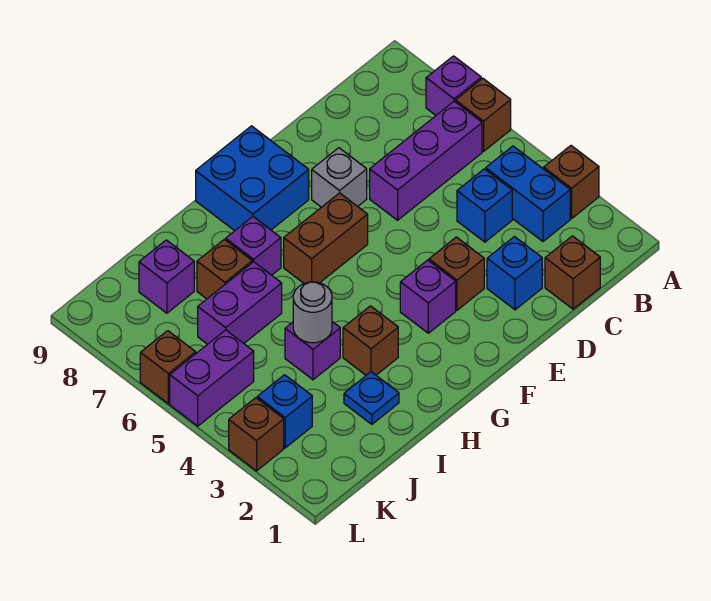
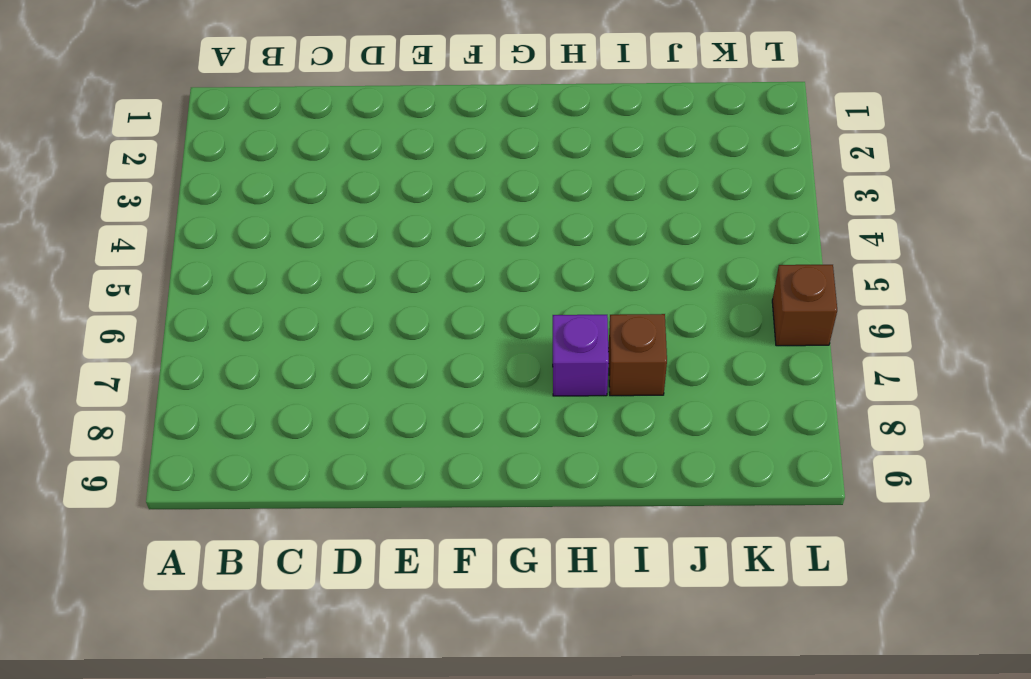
none -> brown brick A3 level 1
none -> brown brick A6 level 1
none -> purple brick A7 level 1

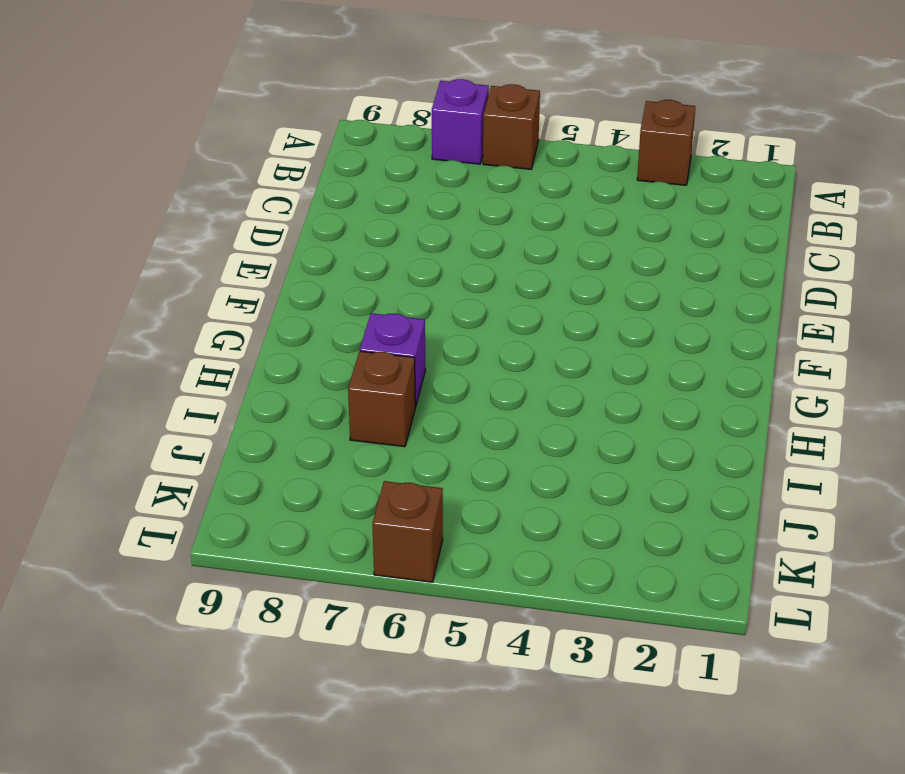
none -> blue brick B3:B4 level 1
none -> purple brick B6:D6 level 1
none -> brown brick C1 level 1

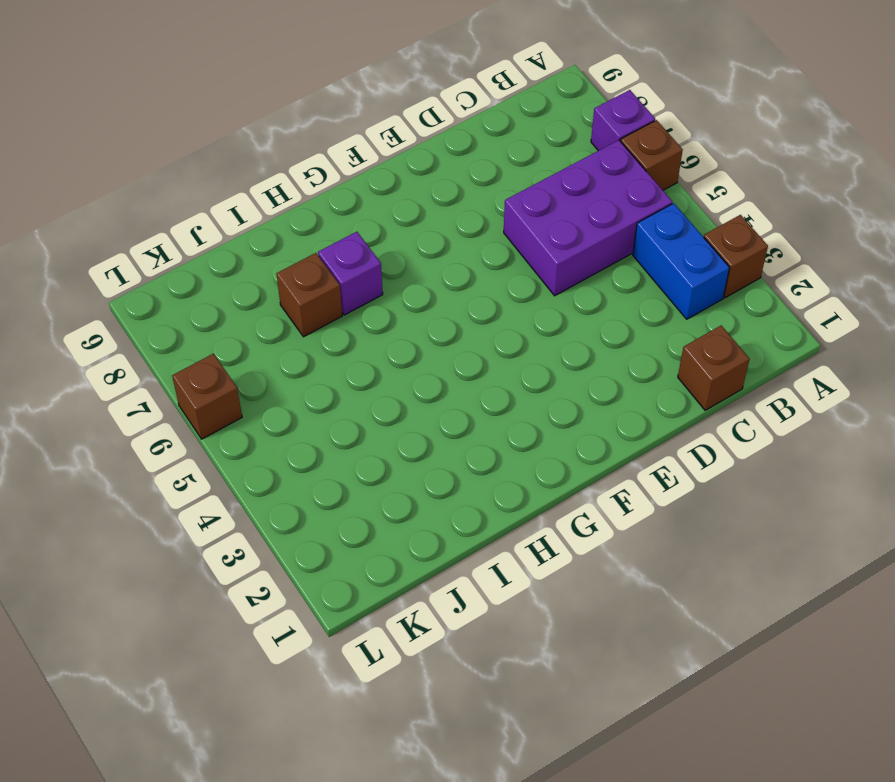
purple brick B5:D6 level 1 -> purple brick B6:D6 level 1
none -> blue brick C4 level 1
none -> blue brick D2 level 1
none -> brown brick E3 level 1

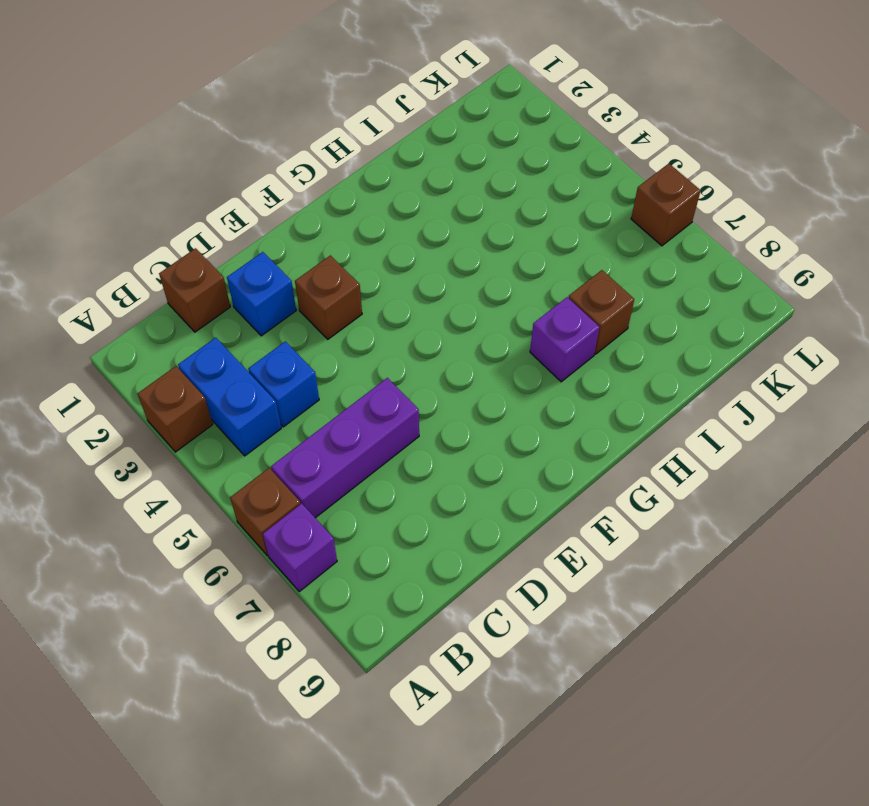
none -> grey brick E7 level 1
none -> purple brick F3 level 1
none -> brown brick F6:G6 level 1

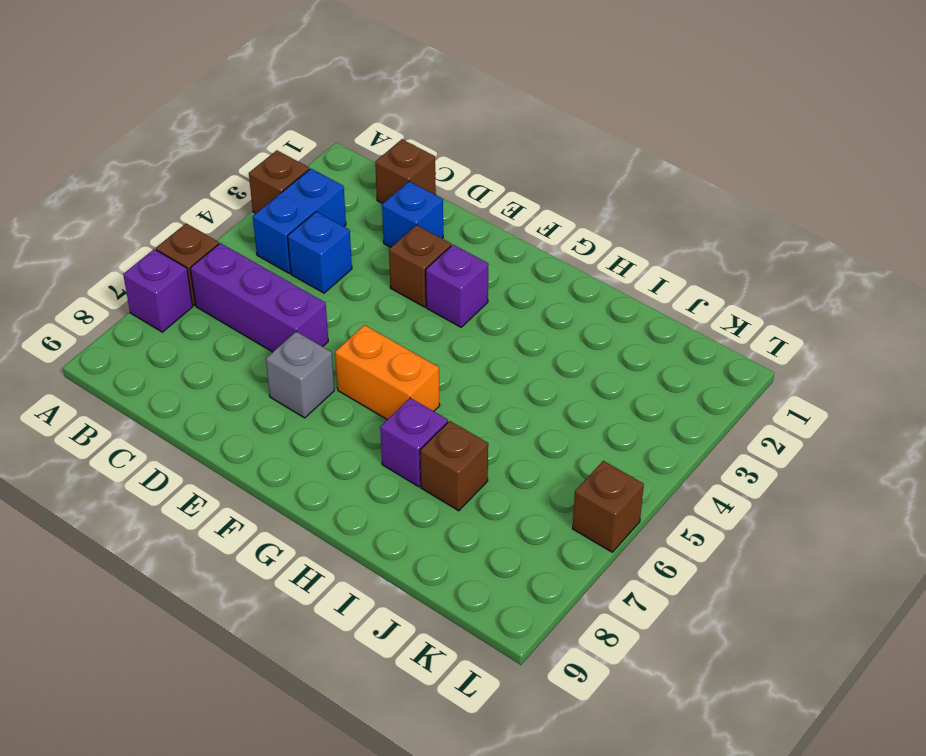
orange brick F6:G6 level 1 -> brown brick F6:G6 level 1
none -> blue brick F8:G9 level 1
none -> brown brick H3 level 1
none -> blue plate I2 level 1

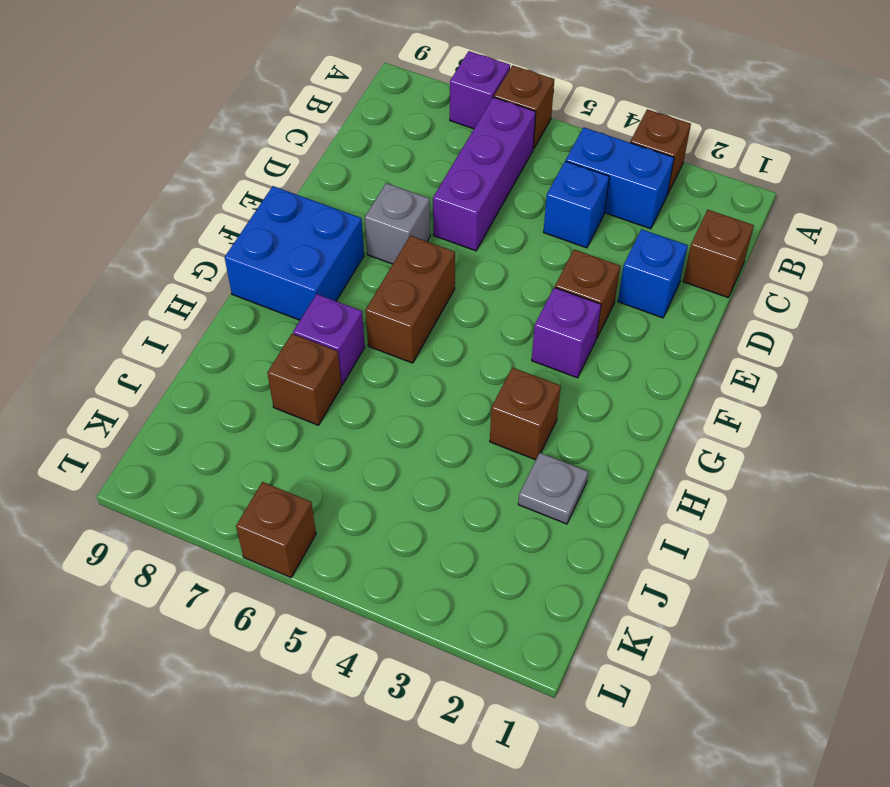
grey plate I2 level 1 -> blue plate I2 level 1
none -> purple brick I4 level 1
none -> purple brick I6:J6 level 1
none -> purple brick J8 level 1

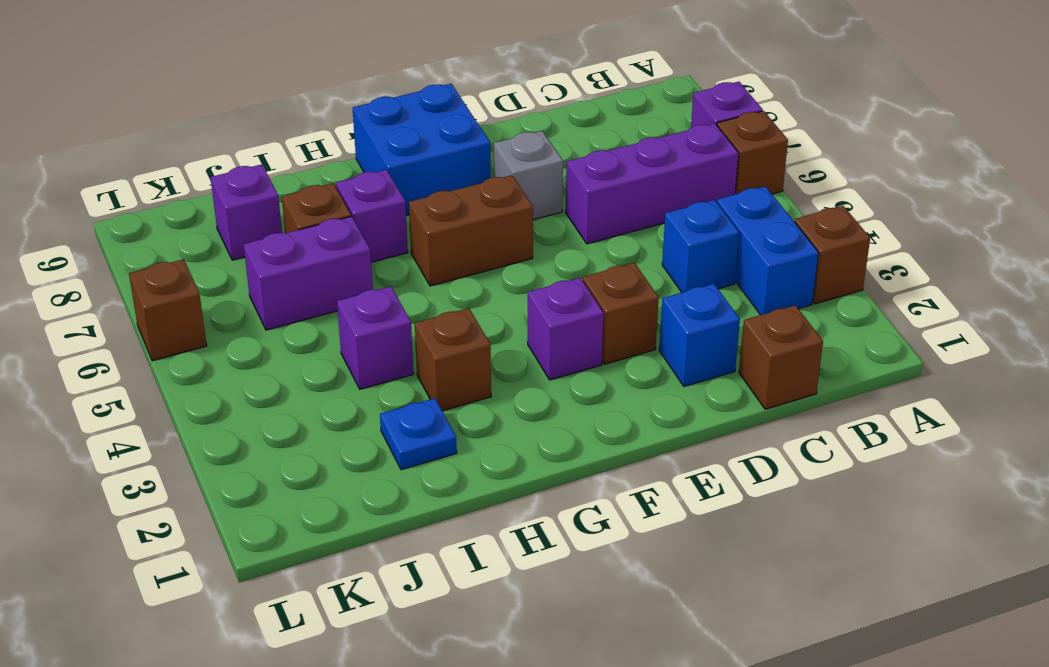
none -> blue brick K3 level 1
none -> purple brick K5:L5 level 1
none -> brown brick L3 level 1

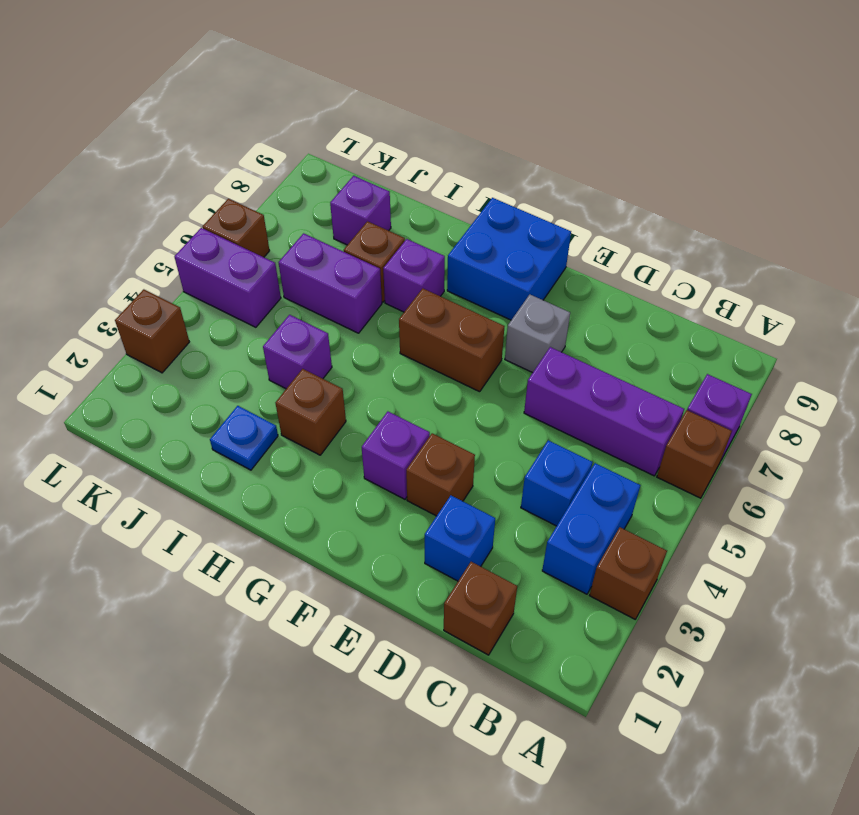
none -> blue brick K3 level 1
none -> grey round brick I4 level 2

